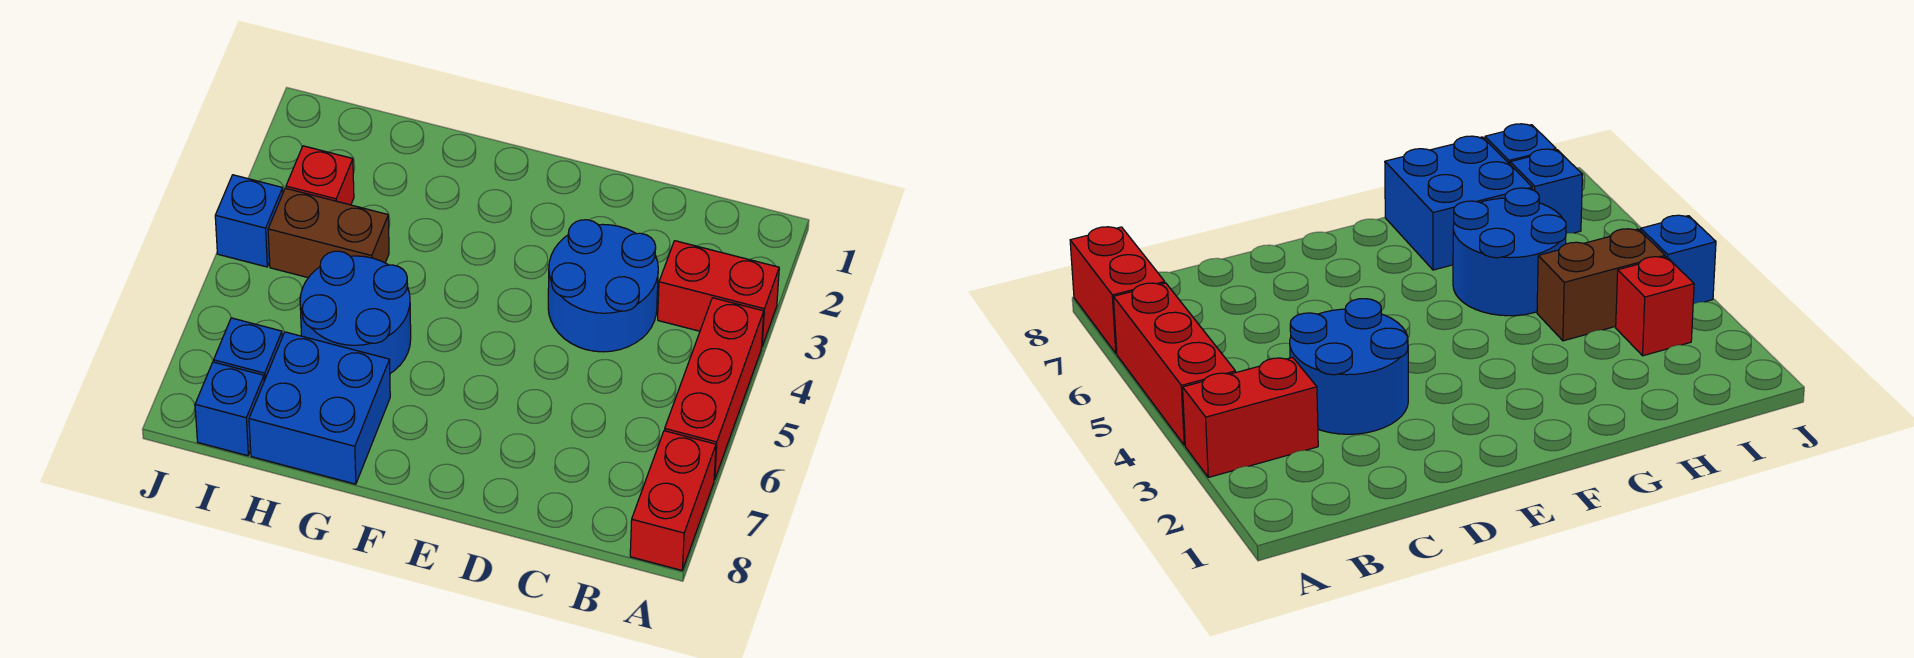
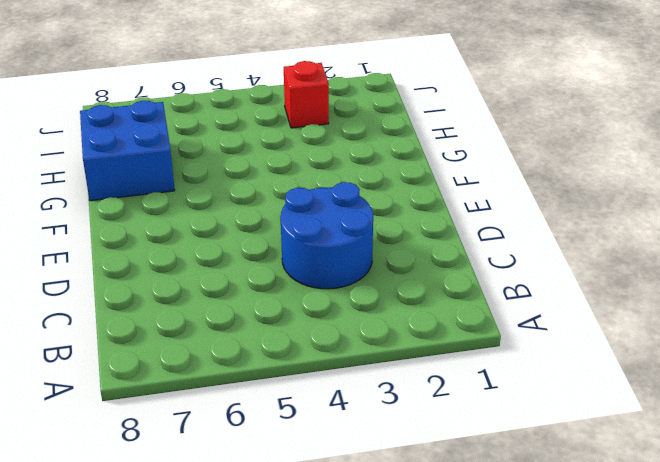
none -> red brick A3:B3 level 1
none -> red brick A4:A6 level 1

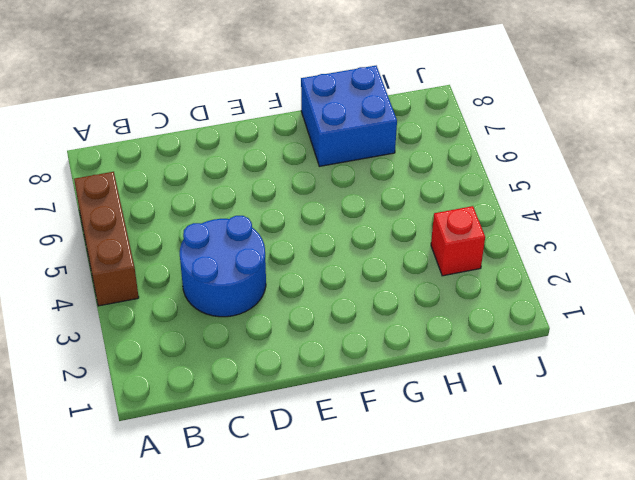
brown brick A4:A6 level 1 -> red brick A4:A6 level 1
none -> red brick A3:B3 level 1
none -> red brick A7:A8 level 1

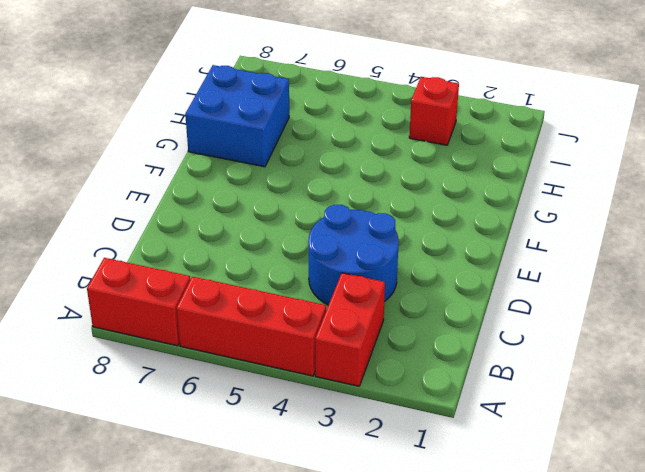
none -> blue round brick G5:H6 level 1
none -> brown brick H4:I4 level 1

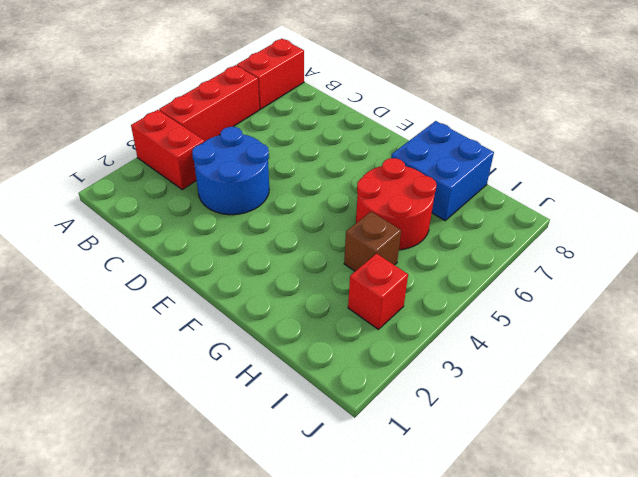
red round brick G5:H6 level 1 -> blue round brick G5:H6 level 1
brown brick H4 level 1 -> brown brick H4:I4 level 1
none -> blue brick I7 level 1
none -> blue brick I8 level 1

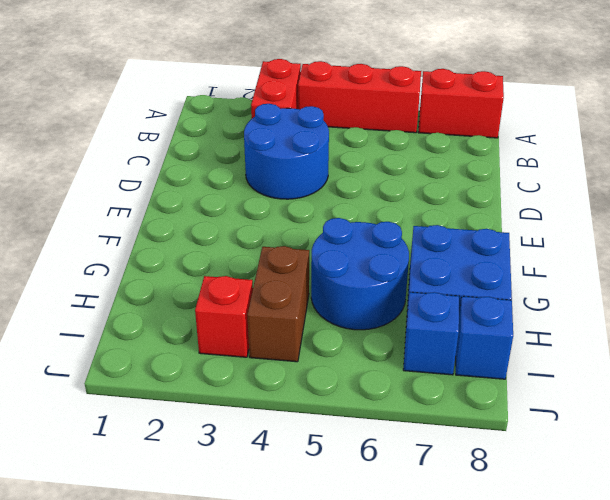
none -> blue brick J4 level 1

